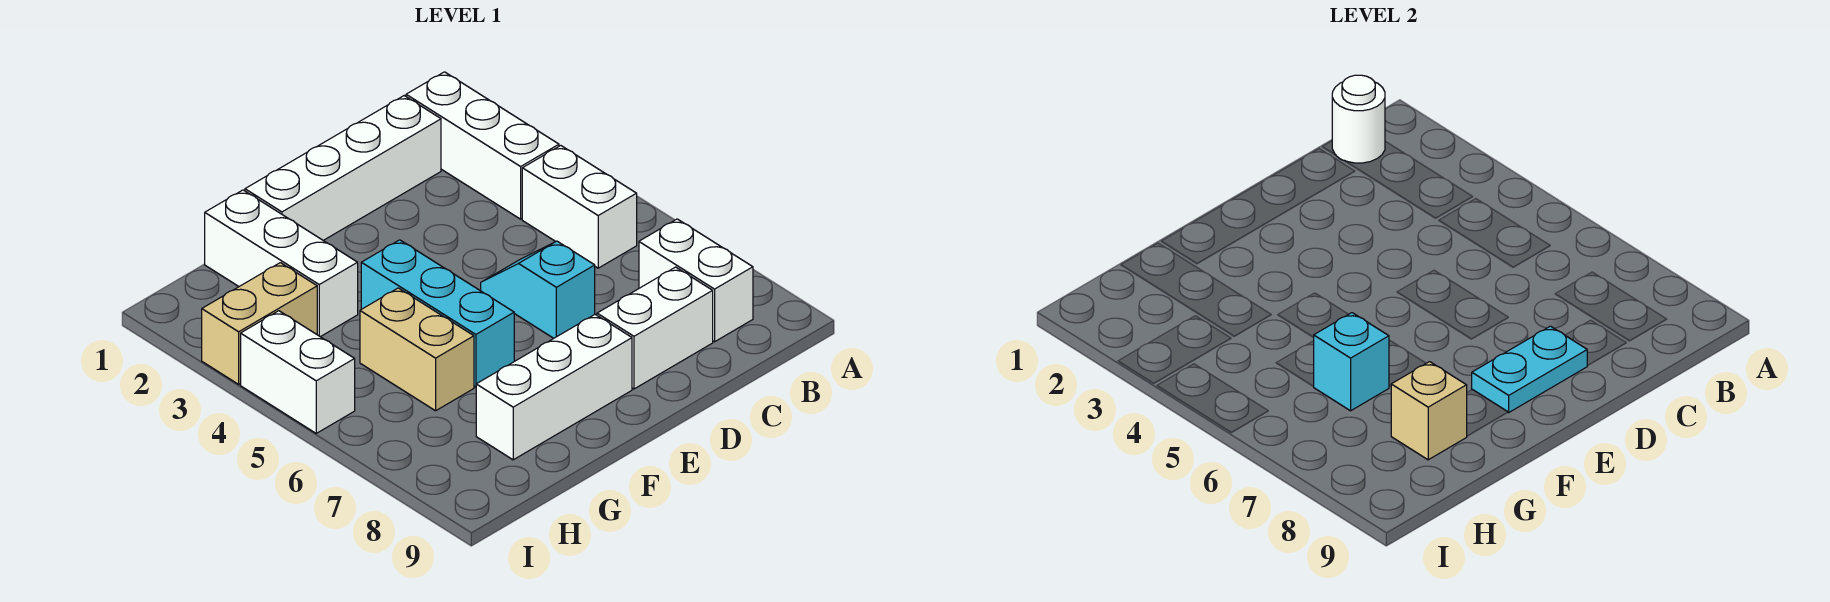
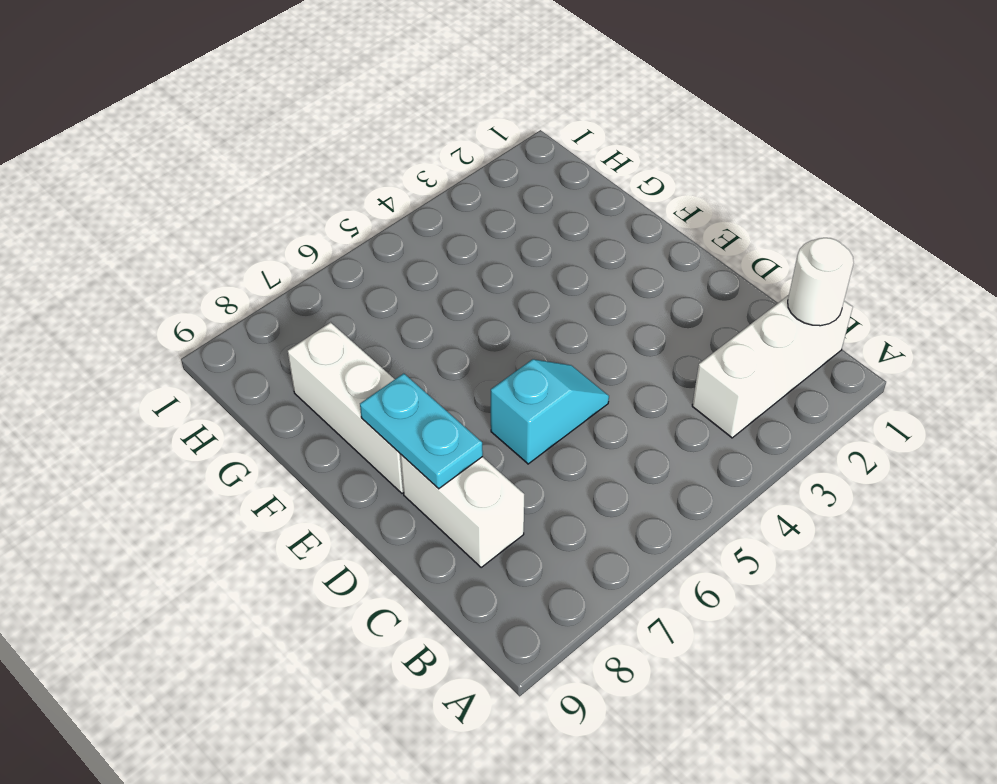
none -> white brick B4:B5 level 1
none -> white brick B7:B8 level 1
none -> white brick C1:F1 level 1

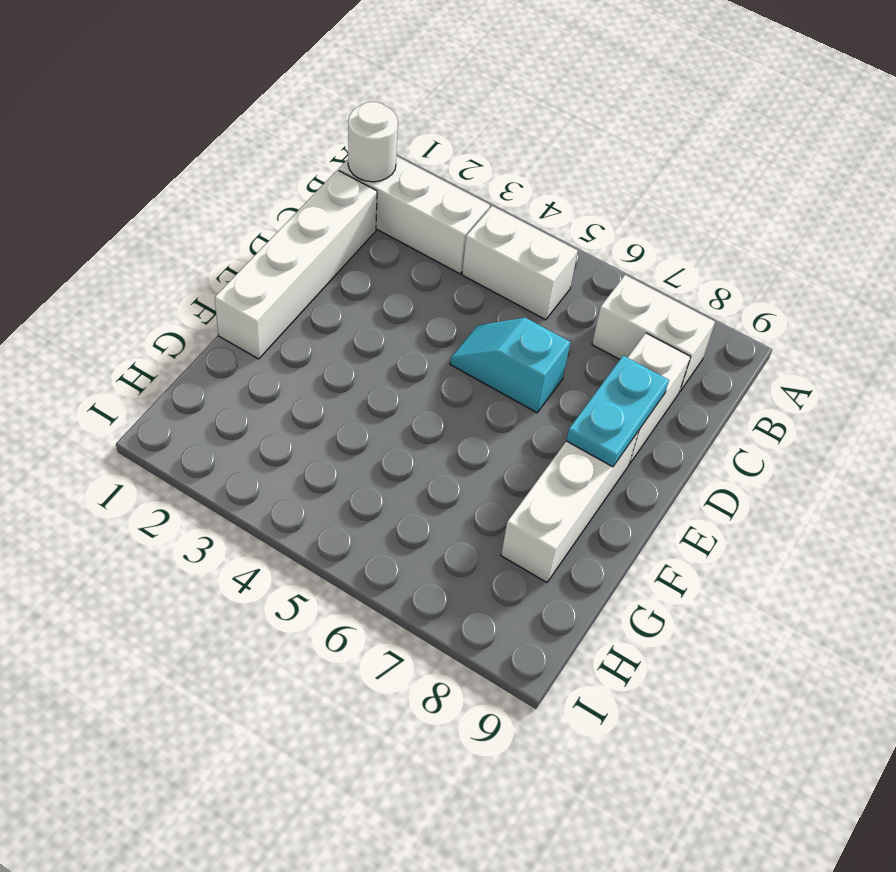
none -> cyan brick F4:F6 level 1
none -> white brick G1:G3 level 1
none -> tan brick G5:G6 level 1

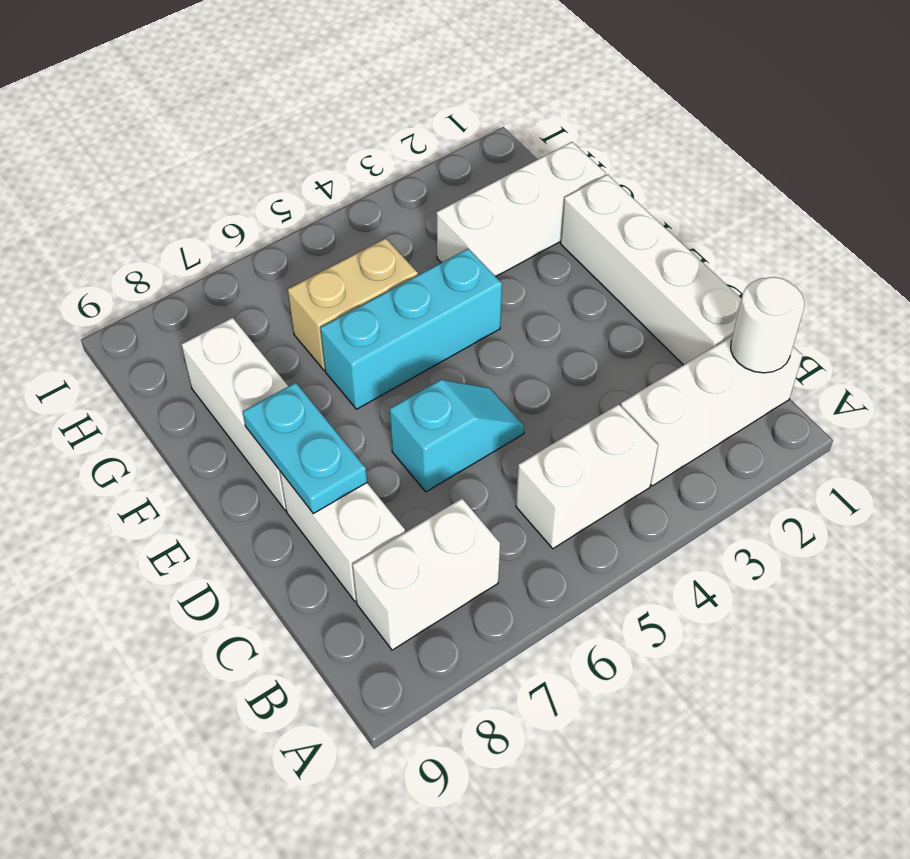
none -> tan brick H3:I3 level 1
none -> white brick I4:I5 level 1
none -> cyan brick G6 level 2

